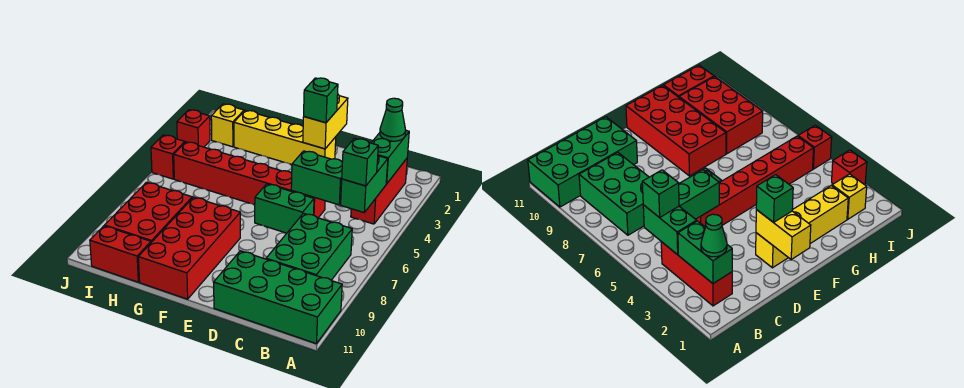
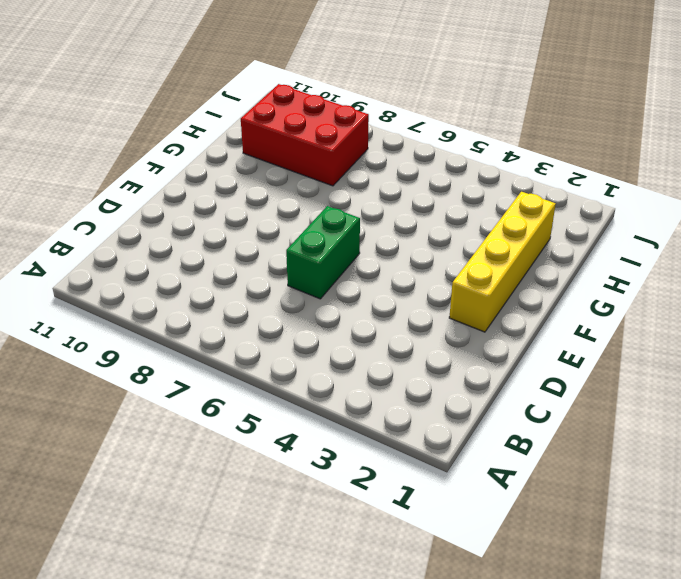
none -> green brick A10:D11 level 1
none -> red brick B2:B4 level 1
none -> green brick B7:C9 level 1

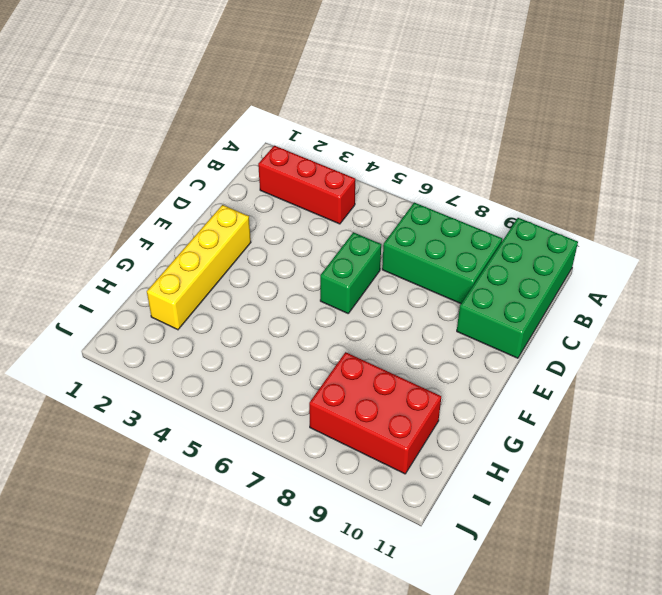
none -> red brick D5:I5 level 1
none -> red brick F8:G11 level 1
none -> red brick H11:I11 level 1

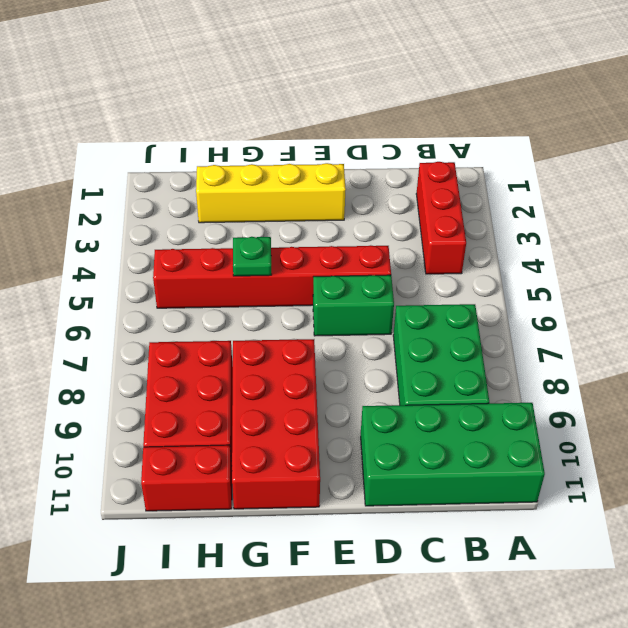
green plate G5 level 2 -> none
none -> yellow brick I2 level 1
none -> red brick J3 level 1
none -> red brick J5 level 1

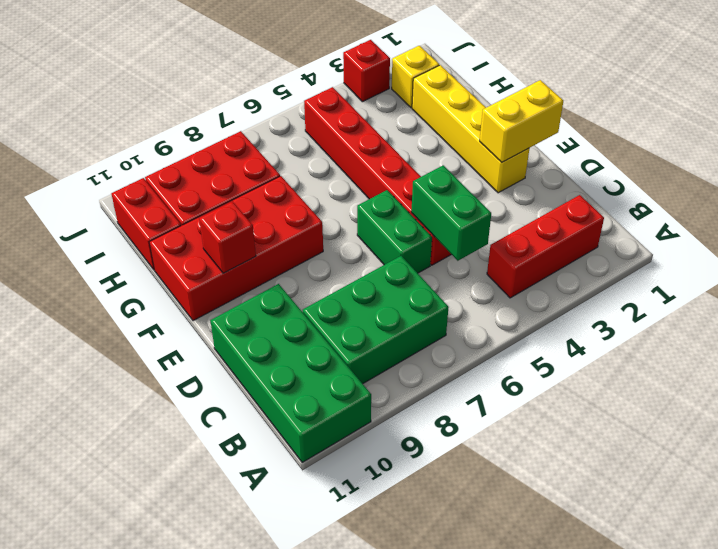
red brick F10 level 2 -> red brick J5 level 1
none -> green brick B2:B3 level 2
none -> green brick B4:B5 level 2
none -> green cone B2 level 3

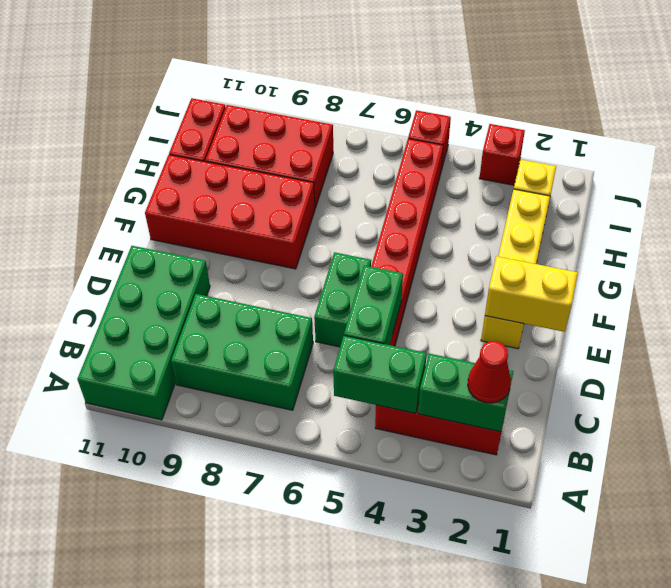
red cone B2 level 3 -> green cone B2 level 3
none -> green brick B5 level 3
none -> green brick E2 level 3

